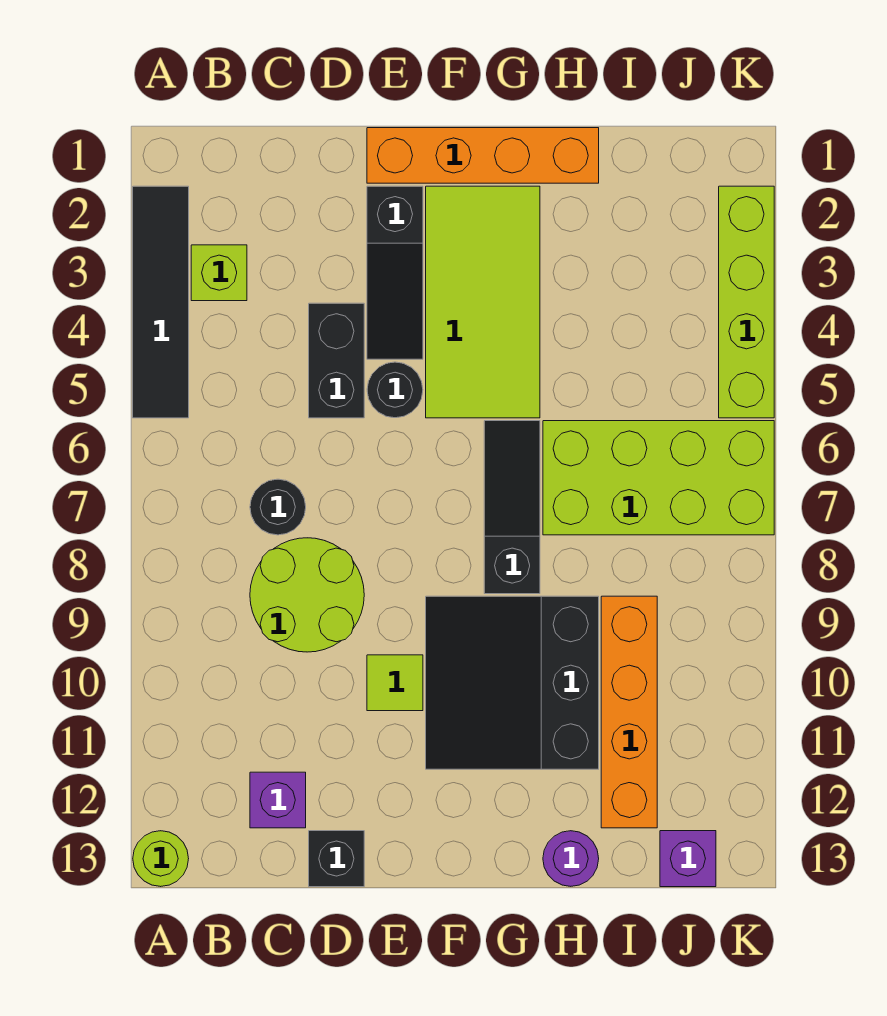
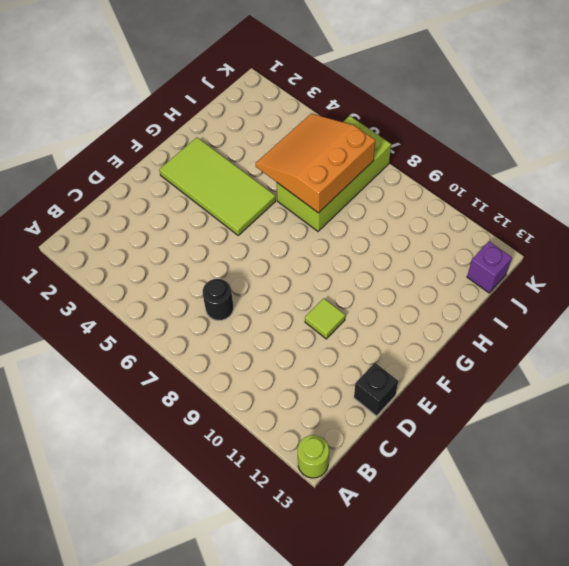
orange slope H5:J7 level 2 top 7 -> none
none -> black tile A2:A5 level 1
none -> lime brick B3 level 1
none -> lime round brick C8:D9 level 1

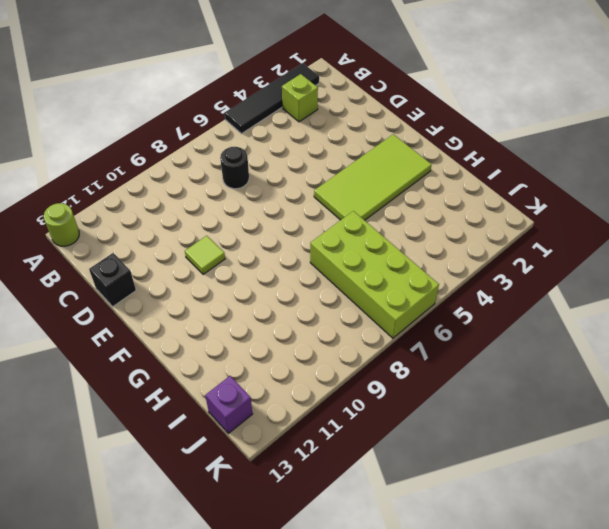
none -> lime round brick C8:D9 level 1
none -> purple brick C12 level 1
none -> black brick D4:D5 level 1

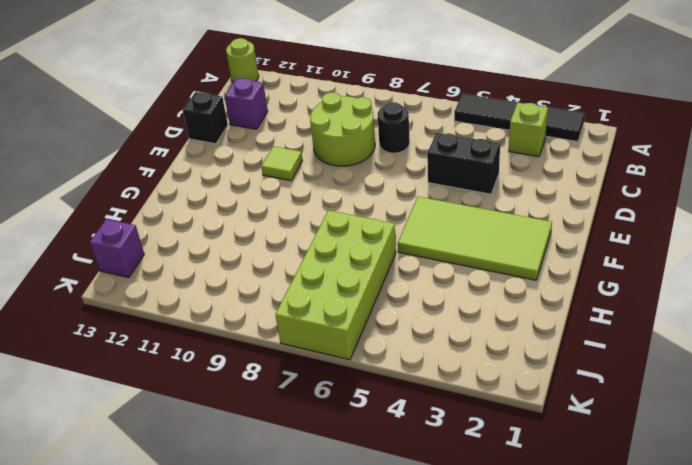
none -> orange brick E1:H1 level 1
none -> black slope E2:E4 level 1 top 2
none -> black round brick E5 level 1

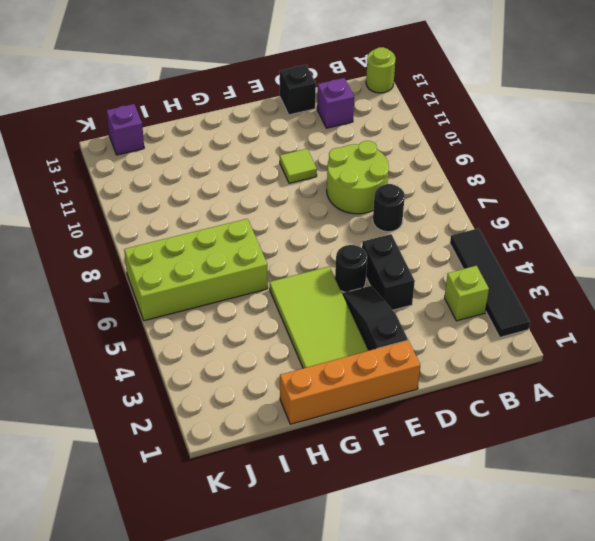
none -> black slope F9:H11 level 1 top H
none -> black slope G6:G8 level 1 top 8
none -> purple round brick H13 level 1

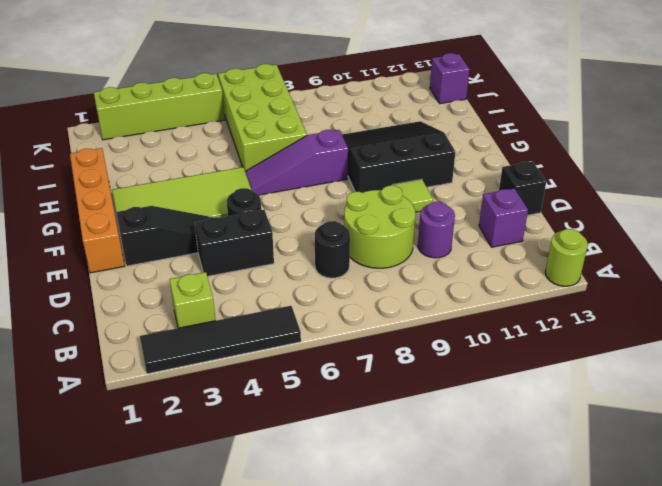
purple round brick C10 level 1 -> purple round brick H13 level 1
black slope F9:H11 level 1 top F -> black slope F9:H11 level 1 top H
purple slope G6:G8 level 1 top 8 -> black slope G6:G8 level 1 top 8
none -> orange brick I9:I12 level 1

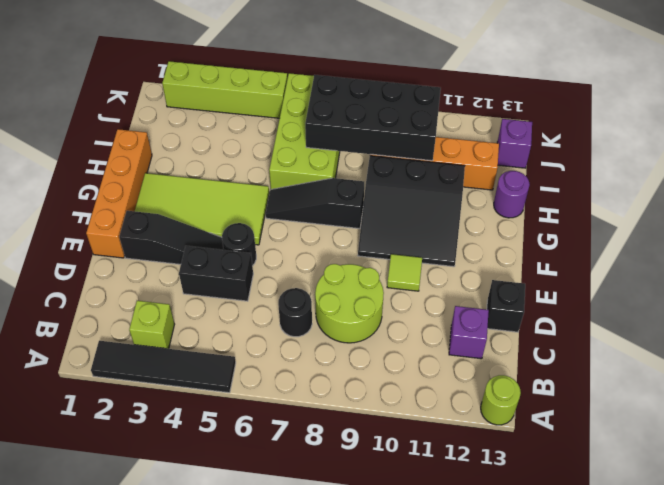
black brick I7:J10 level 2 -> none

